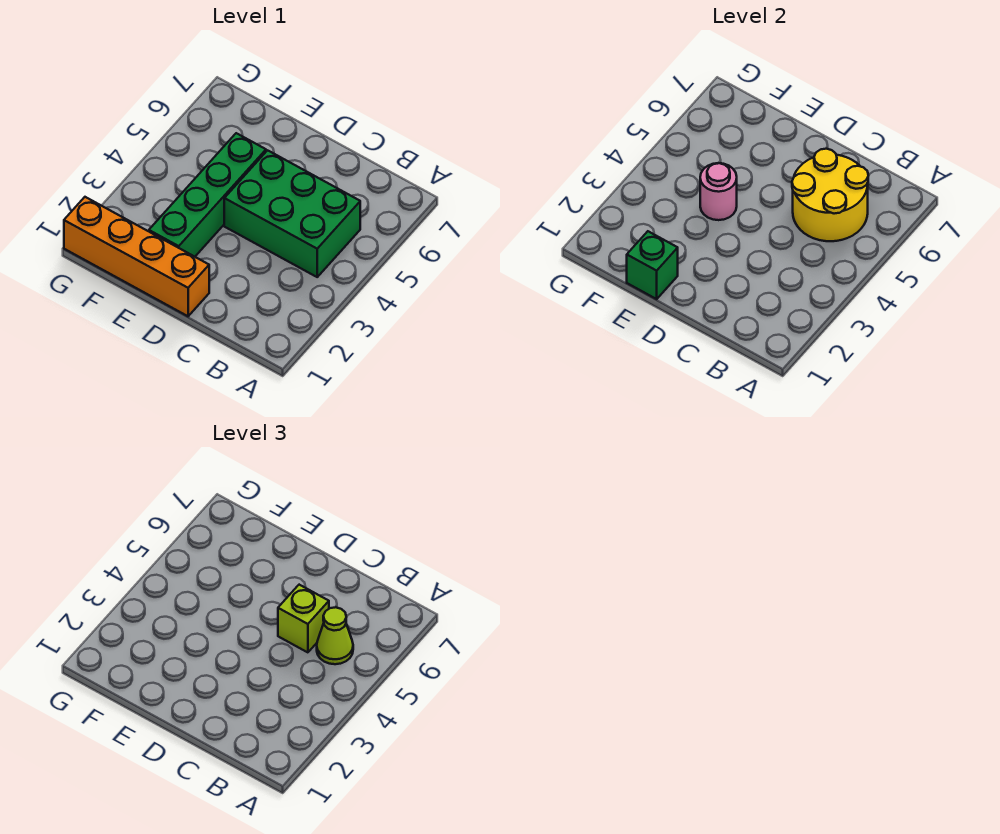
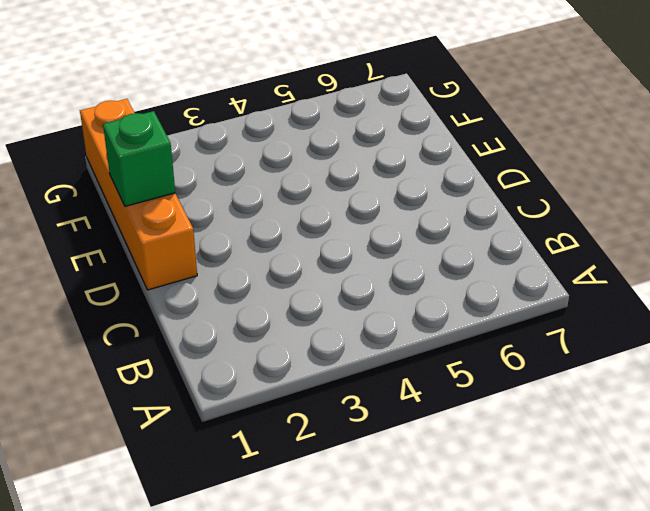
none -> green brick B4:D5 level 1
none -> green brick E2:E5 level 1

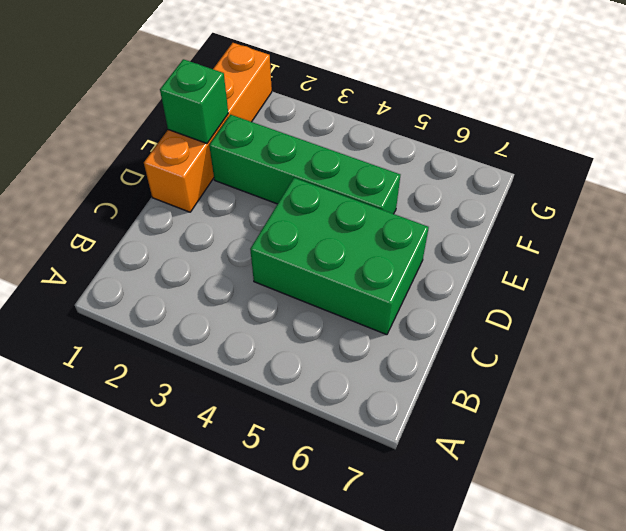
green brick C4:D6 level 1 -> green brick B4:D5 level 1
none -> yellow round brick B5:C6 level 2
none -> pink round brick E4 level 2

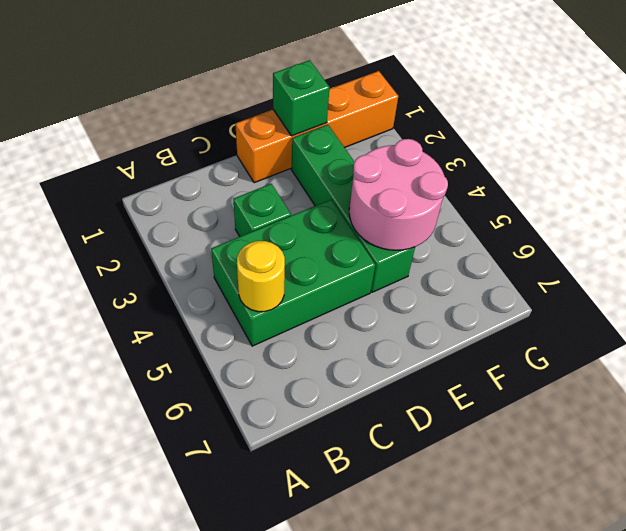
yellow round brick B5 level 2 -> yellow round brick B5:C6 level 2
green brick C3 level 1 -> none
pink round brick E4:F5 level 2 -> pink round brick E4 level 2
none -> lime cone B5 level 3
none -> lime brick C5 level 3

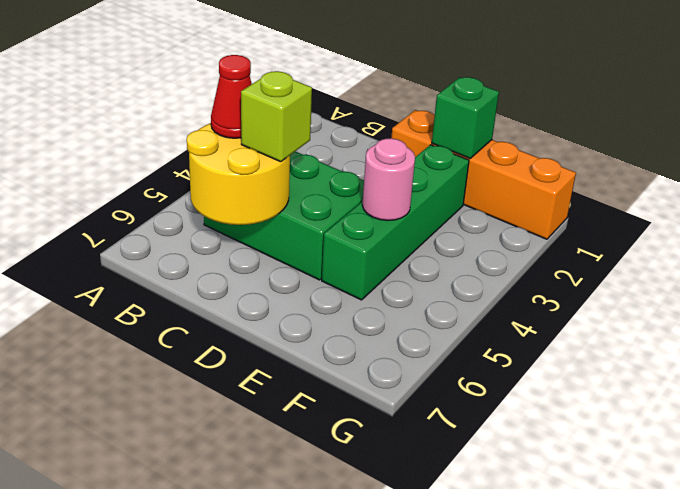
red cone B5 level 3 -> lime cone B5 level 3

